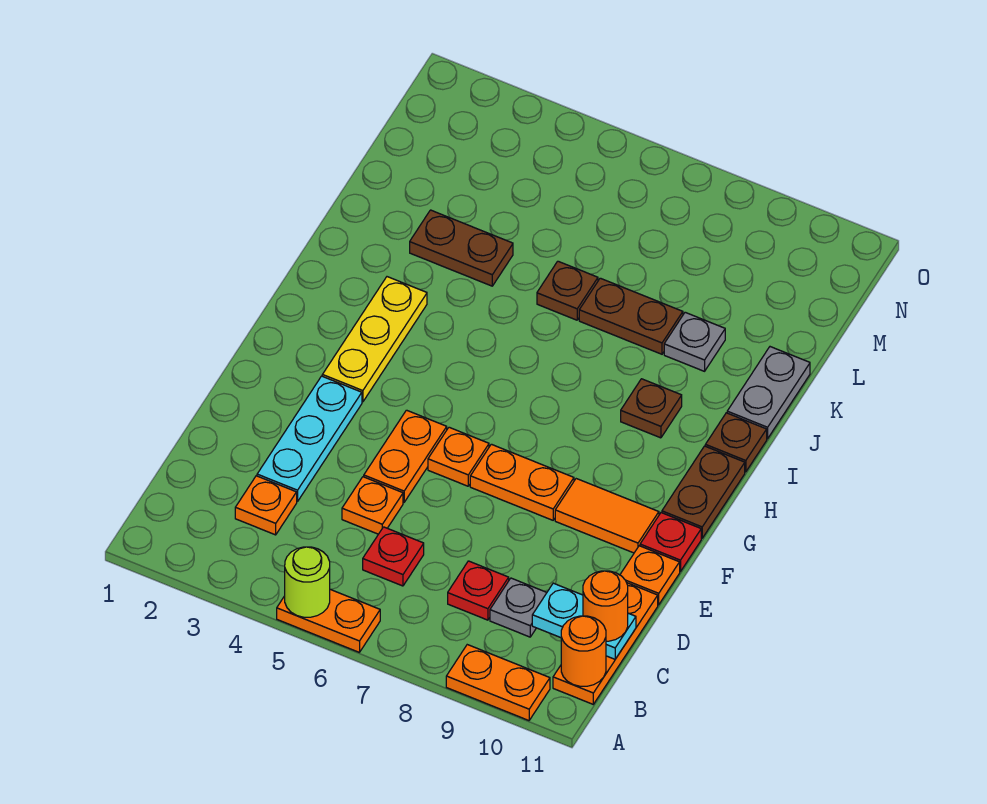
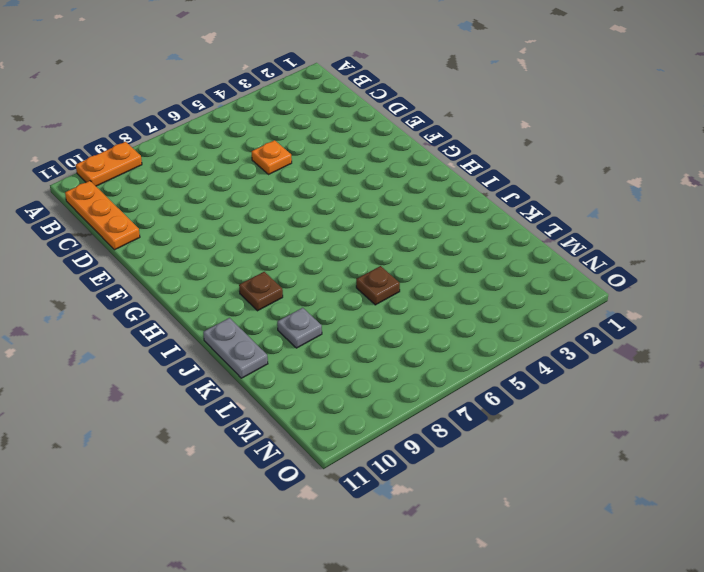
none -> orange plate A5:A6 level 1
none -> orange plate C3 level 1
none -> red plate C6 level 1

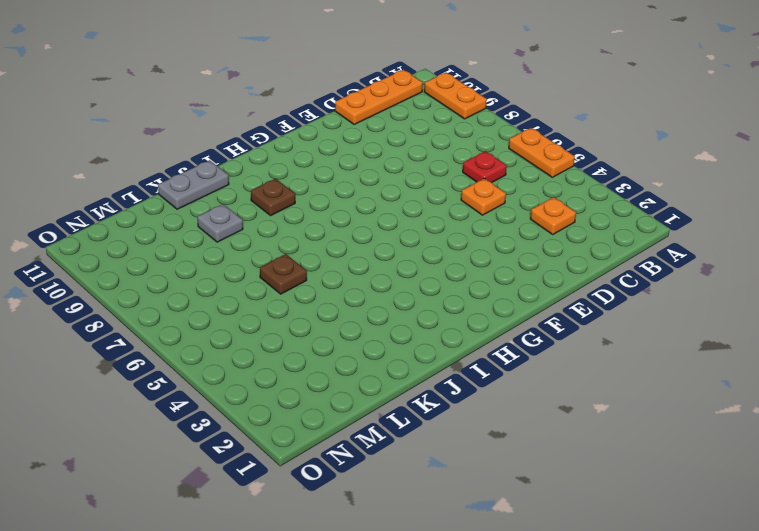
none -> red plate C8 level 1
none -> grey plate C9 level 1
none -> cyan plate D3:F3 level 1

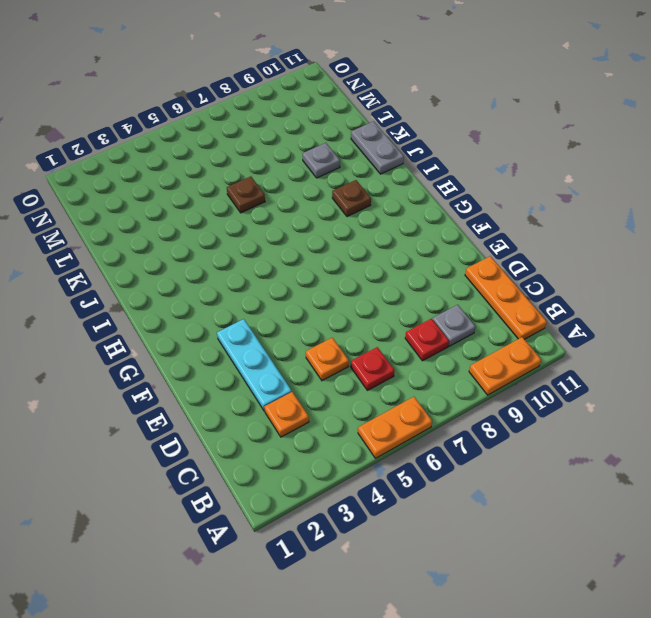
none -> orange plate E5:F5 level 1
none -> orange plate E11 level 1
none -> orange plate F6 level 1

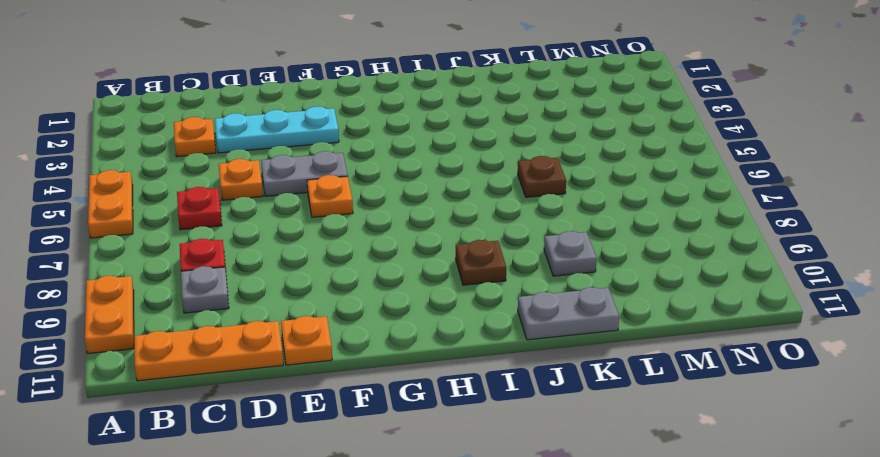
grey plate E5:F5 level 1 -> orange plate E5:F5 level 1
none -> orange plate F7:F8 level 1
none -> orange tile F9:F10 level 1
none -> red plate F11 level 1

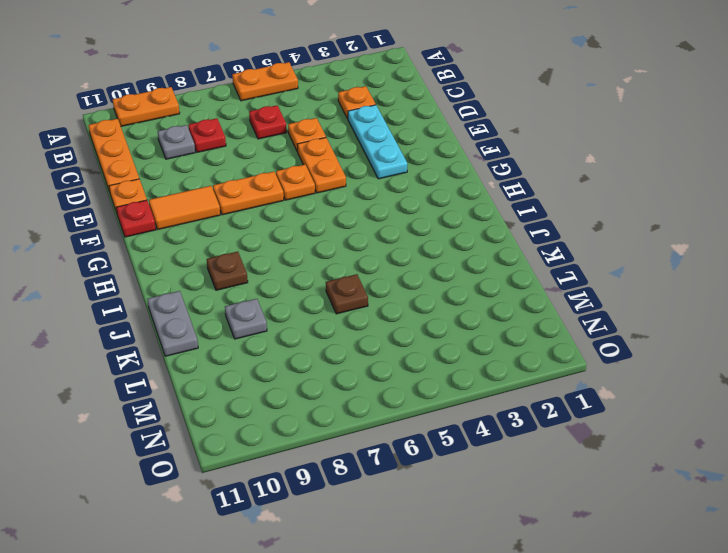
none -> yellow plate G3:I3 level 1
none -> brown plate G11:H11 level 1
none -> brown plate I11 level 1

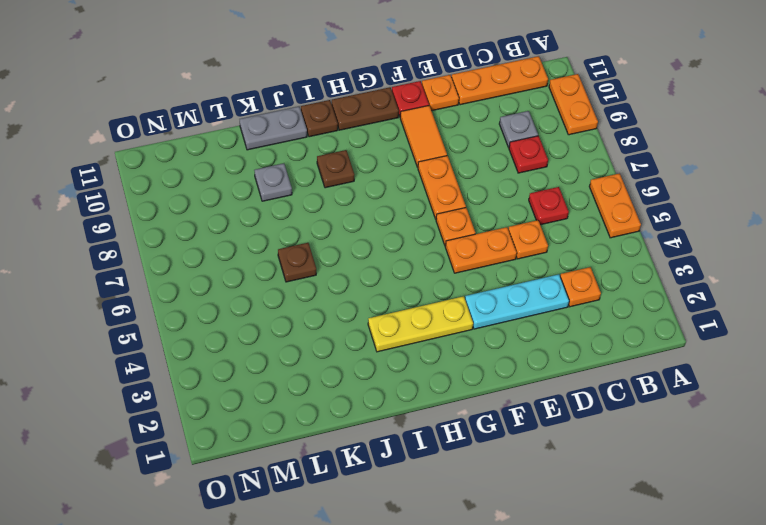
none -> brown plate K3:K4 level 1
none -> brown plate K7:K8 level 1
none -> lime round brick A5 level 2

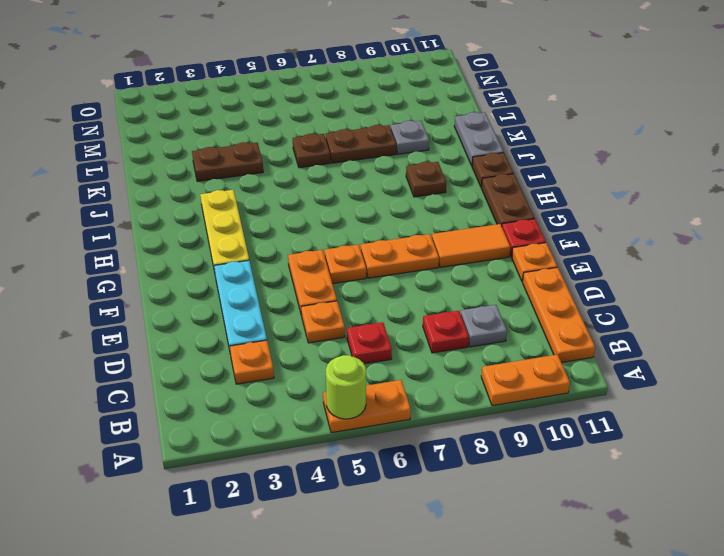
none -> orange round brick B11 level 2
none -> cyan plate C10:C11 level 2
none -> orange round brick C11 level 3

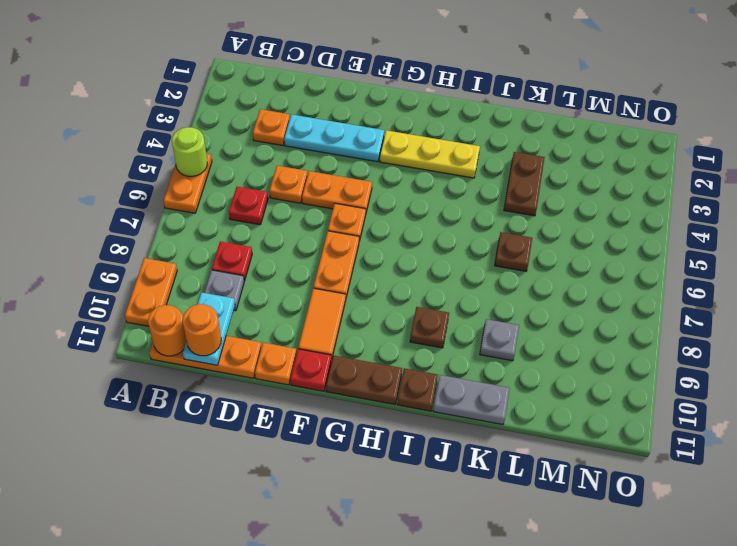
none -> brown plate K7:K8 level 1

